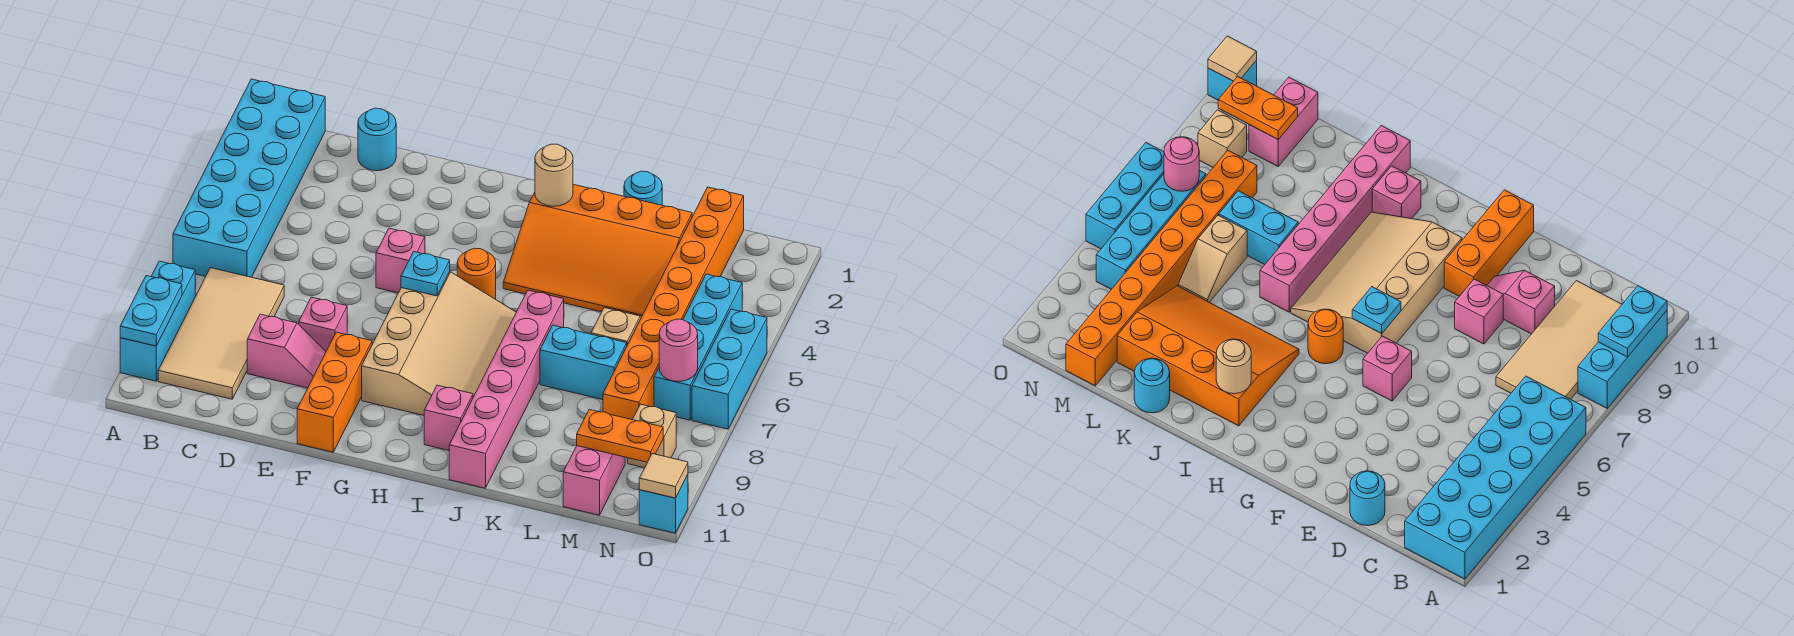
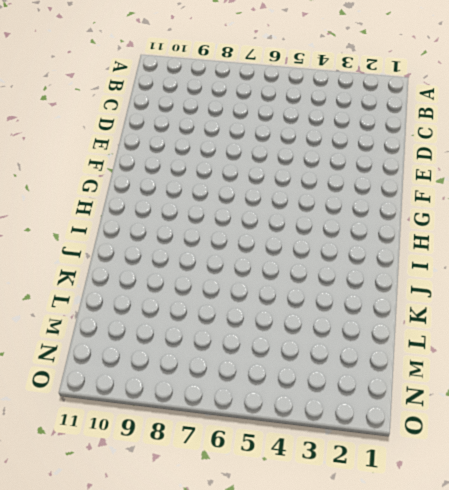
none -> cyan brick A1:B6 level 1
none -> cyan brick A8:A10 level 1
none -> tan tile B7:C10 level 1

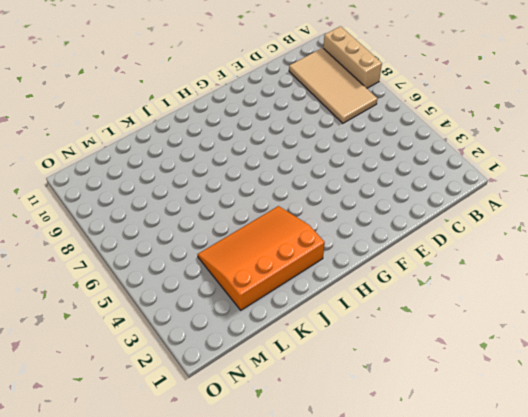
tan brick A8:A10 level 1 -> cyan brick A8:A10 level 1
none -> cyan brick A1:B6 level 1
none -> cyan round brick D1 level 1
none -> pink slope D9:E9 level 1 top D

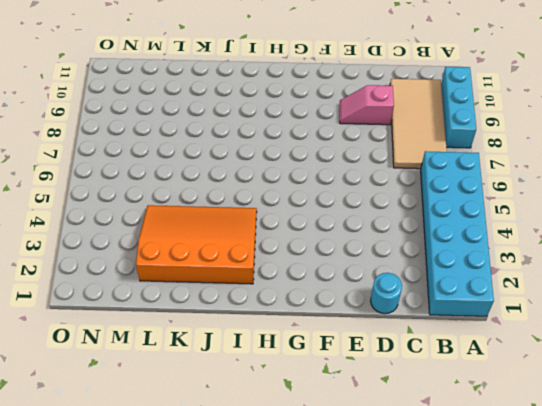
none -> pink brick E8 level 1
none -> pink brick F5 level 1
none -> orange brick F9:F11 level 1

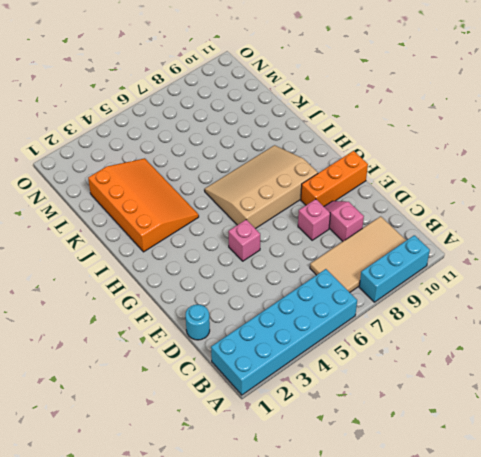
none -> orange round brick H5 level 1
none -> pink brick I10 level 1
none -> pink brick J6:J11 level 1

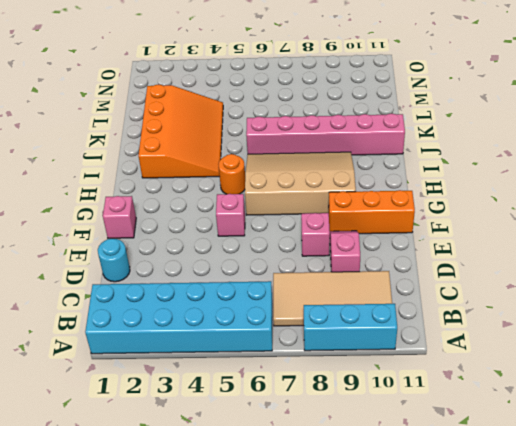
pink brick F1 level 1 -> pink brick I10 level 1
none -> cyan round brick K1 level 1
none -> cyan brick K7:L7 level 1
none -> tan slope L5:L6 level 1 top 6

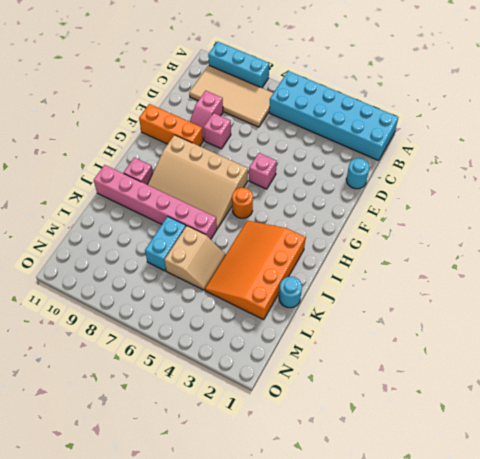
tan slope K5:L6 level 1 top 6 -> tan slope L5:L6 level 1 top 6
none -> orange brick M1:M8 level 1
none -> pink brick M10:M11 level 1
none -> cyan brick N4:N7 level 1

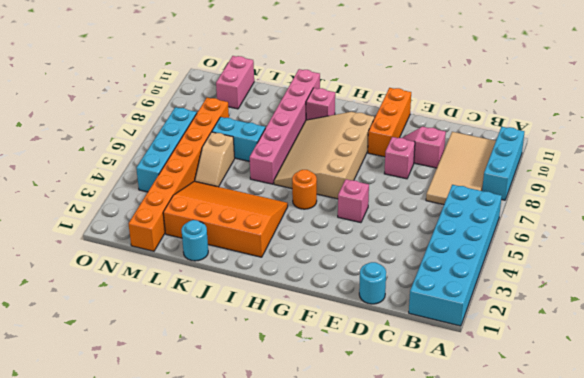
none -> tan brick N9 level 1
none -> cyan brick O5:O7 level 1
none -> cyan brick O11 level 1

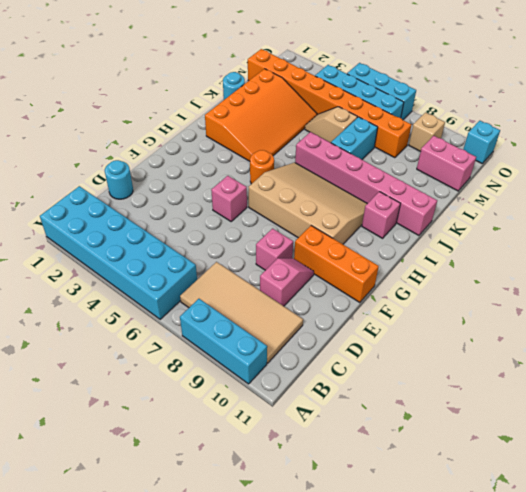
none -> cyan plate A9:A10 level 2
none -> cyan plate G6 level 2
none -> tan round brick I2 level 2

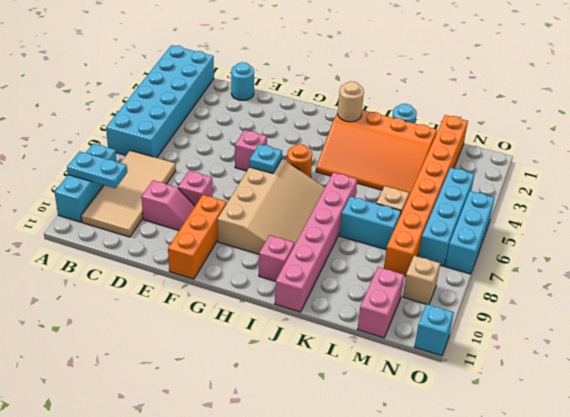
cyan plate A9:B9 level 2 -> cyan plate A9:A10 level 2
none -> orange plate M10:N10 level 2
none -> pink round brick N7 level 2
none -> tan tile O11 level 2

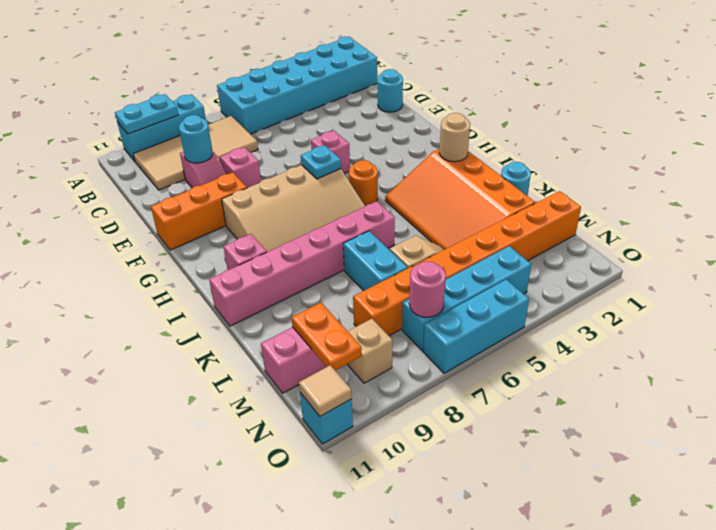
cyan round brick D9 level 2 -> none

